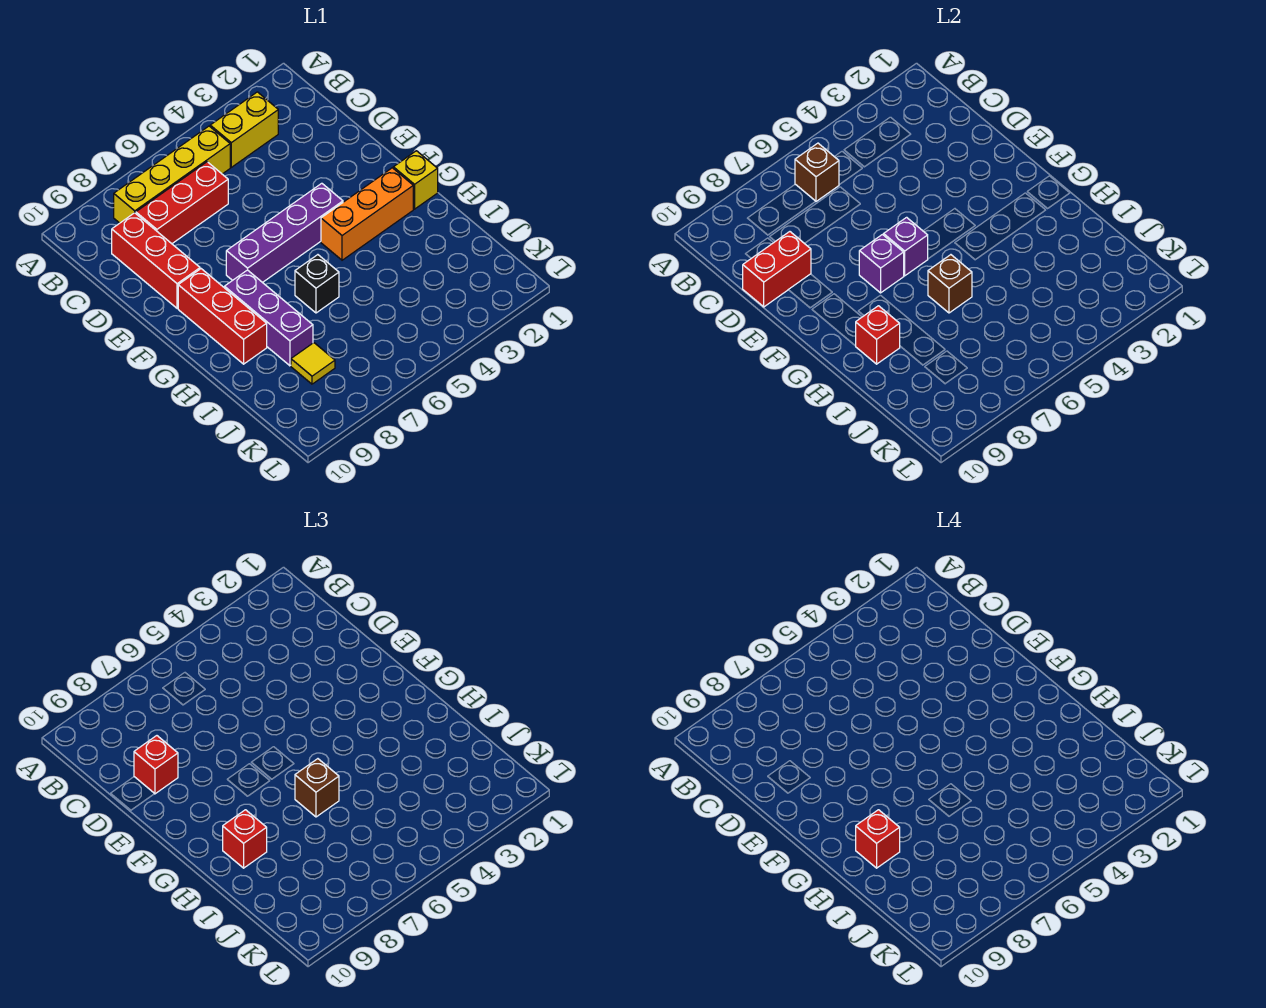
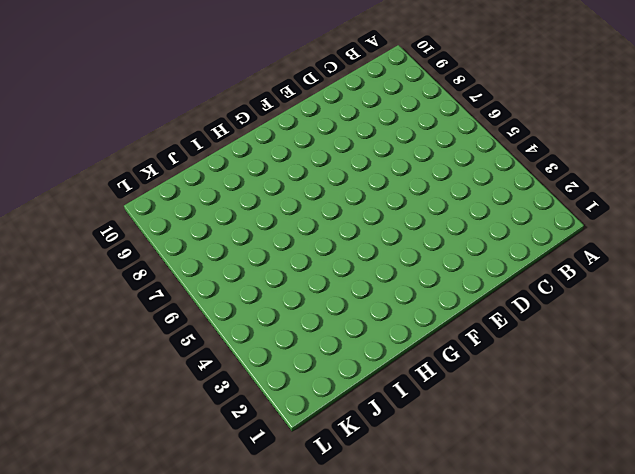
none -> yellow brick B3:B4 level 1
none -> yellow brick B5:B8 level 1
none -> red brick C6:C8 level 1

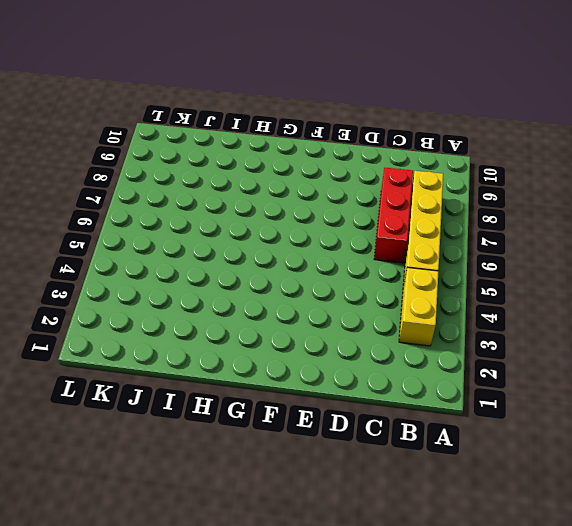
none -> red brick C9:E9 level 1
none -> purple brick F4:F7 level 1
none -> red brick F9:H9 level 1

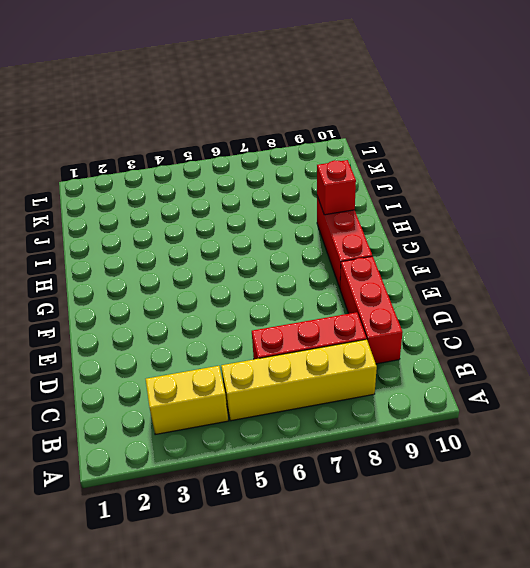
none -> purple brick F4:F7 level 1
none -> yellow brick G1 level 1
none -> orange brick G2:G4 level 1

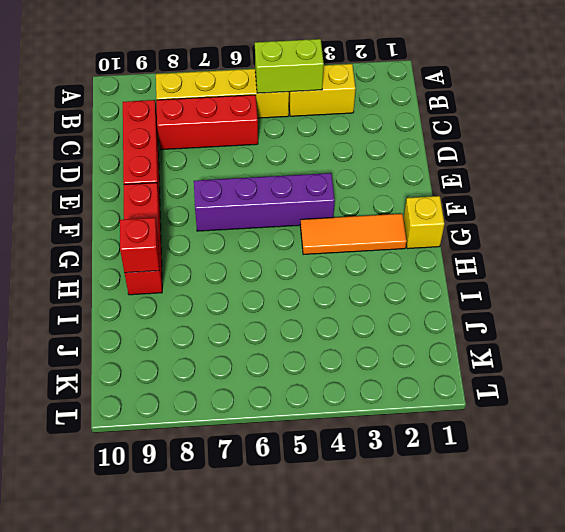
lime brick B4:B5 level 2 -> none
orange tile G2:G4 level 1 -> orange brick G2:G4 level 1
none -> purple brick G8:I8 level 1
none -> black brick H6 level 1
none -> yellow tile J8 level 1

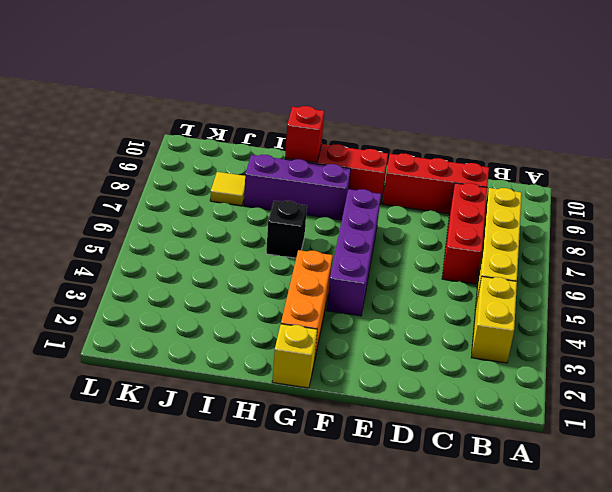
none -> brown brick B6 level 2
none -> red brick D9:D10 level 2
none -> purple brick F6 level 2

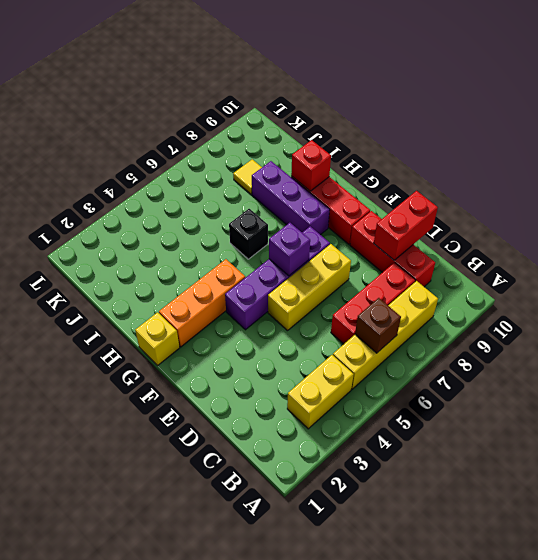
yellow brick E5:E7 level 1 -> none
none -> purple brick F7 level 2
none -> brown brick H6 level 2
none -> red brick D9 level 3

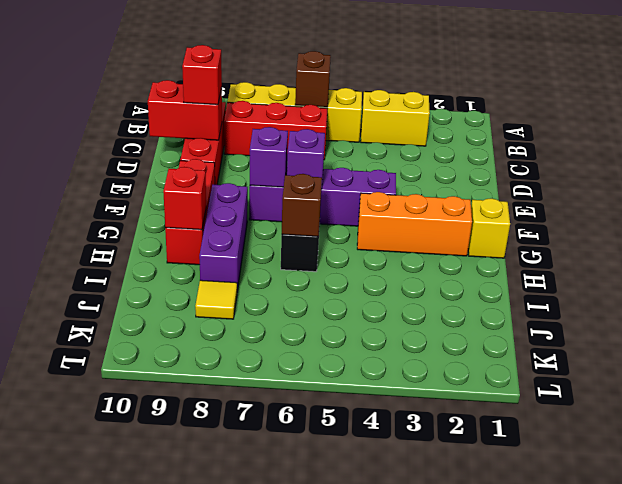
none -> brown brick H6 level 3
none -> red brick H9 level 3
none -> red brick H9 level 4

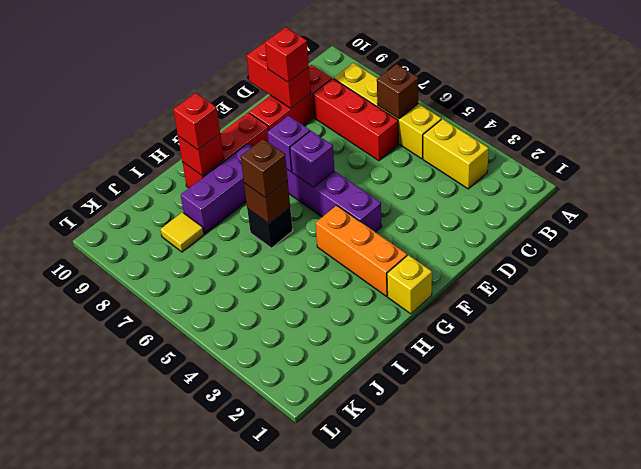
none -> red brick H9 level 4

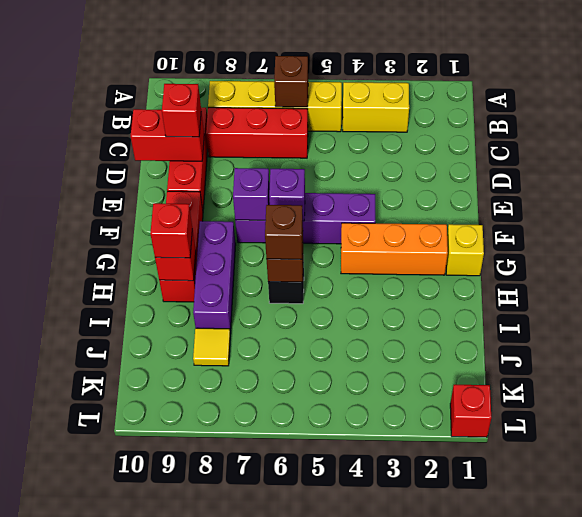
red brick L1 level 1 -> red brick H9 level 4

